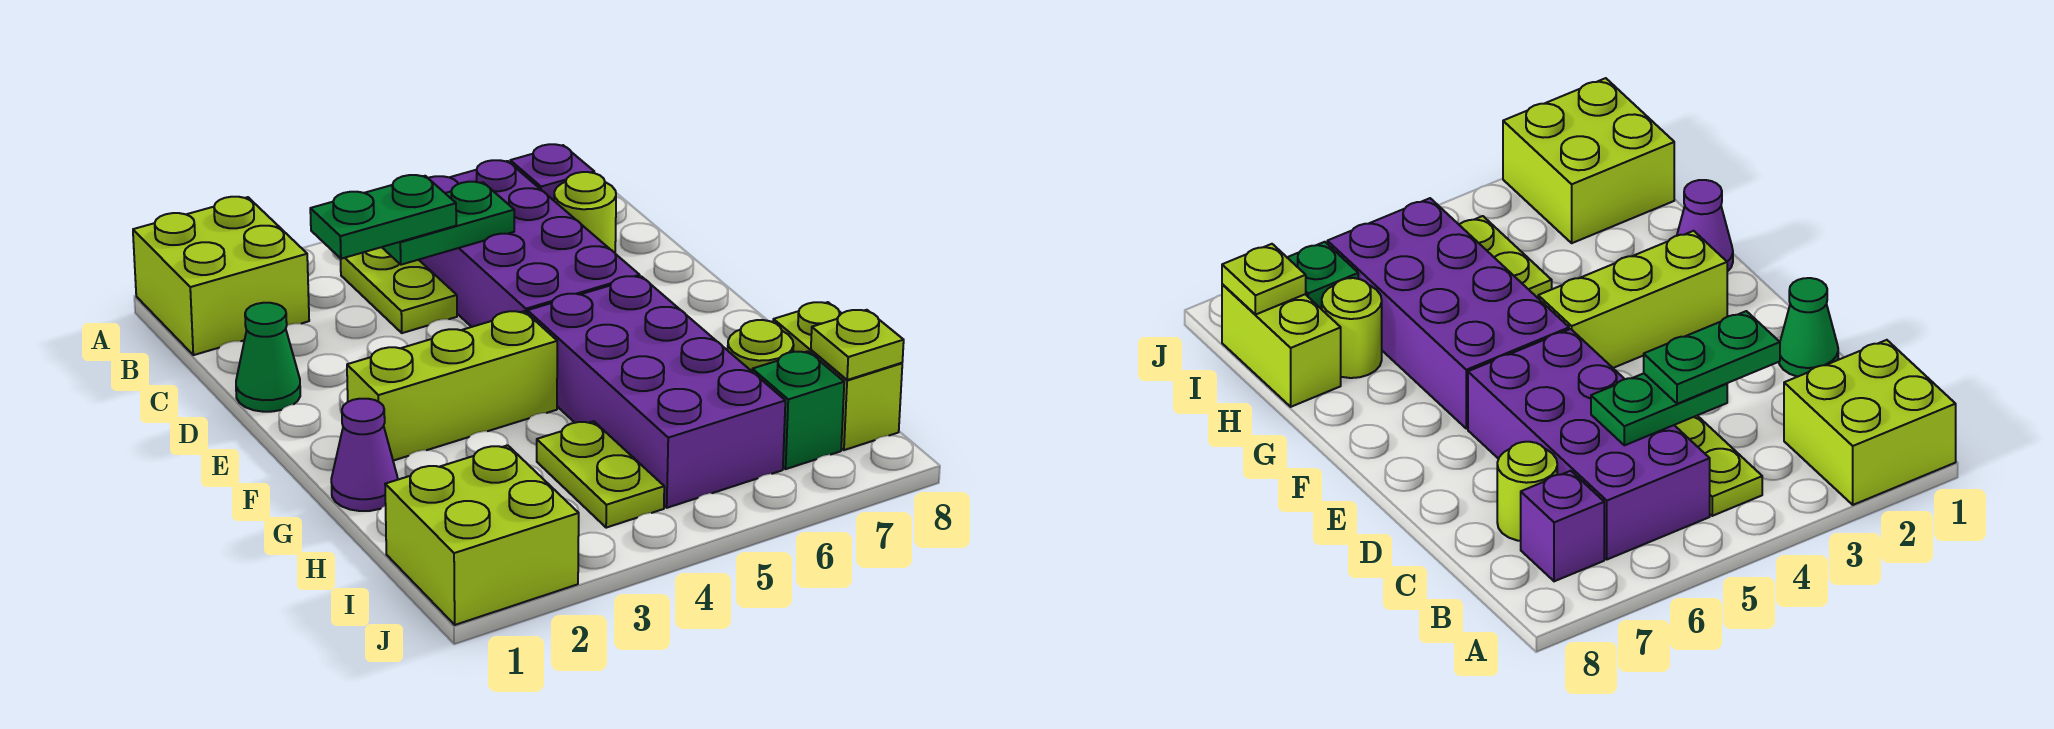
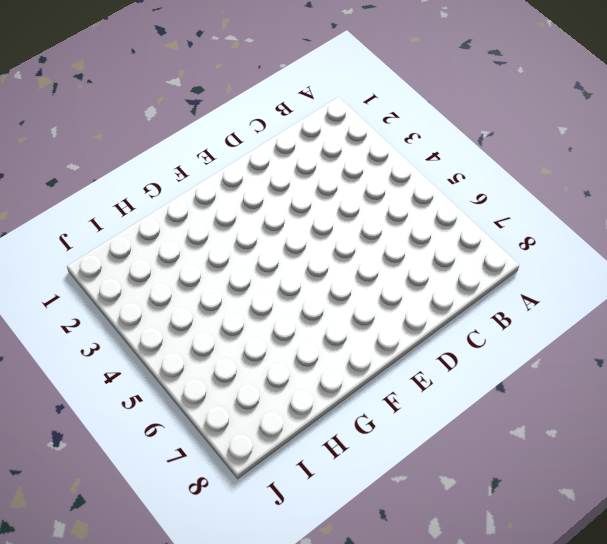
none -> lime brick A1:B2 level 1
none -> lime plate B4:C4 level 1
none -> purple brick B5:E6 level 1

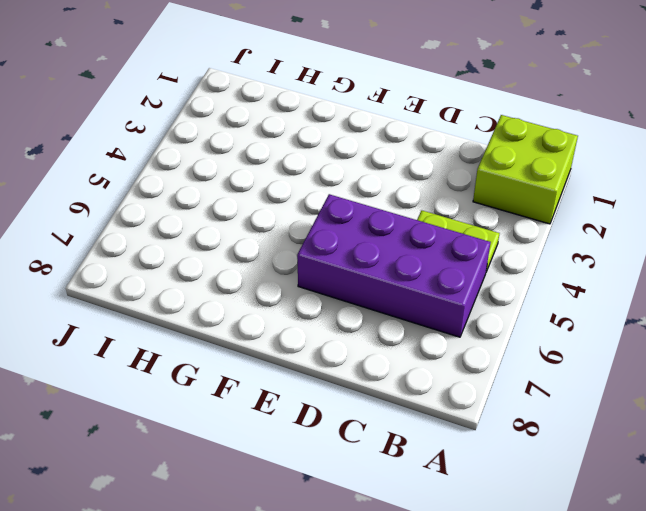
none -> purple brick B7 level 1
none -> lime round brick C7 level 1
none -> green cone D1 level 1

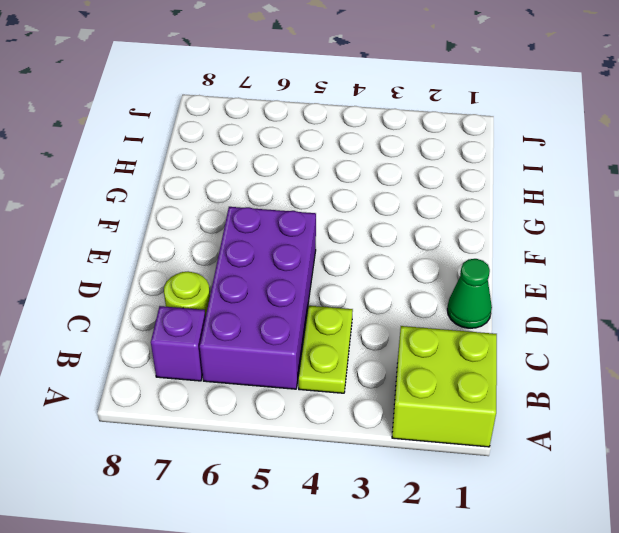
none -> lime brick F2:F4 level 1
none -> purple brick F5:I6 level 1
none -> purple cone G1 level 1

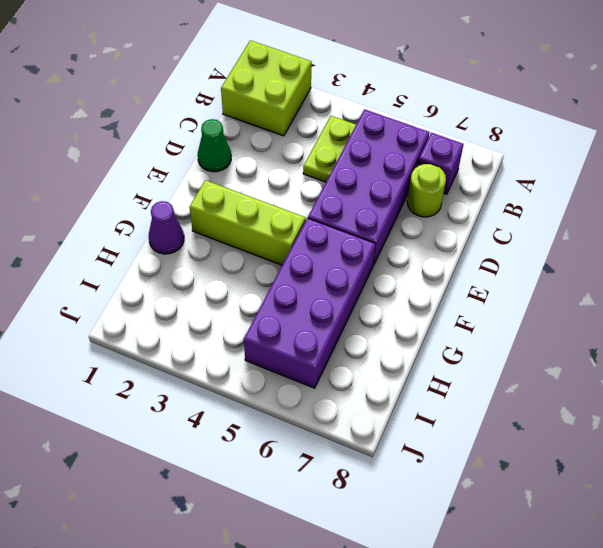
none -> lime plate H4:I4 level 1
none -> lime round brick H7 level 1
none -> lime brick H8:I8 level 1

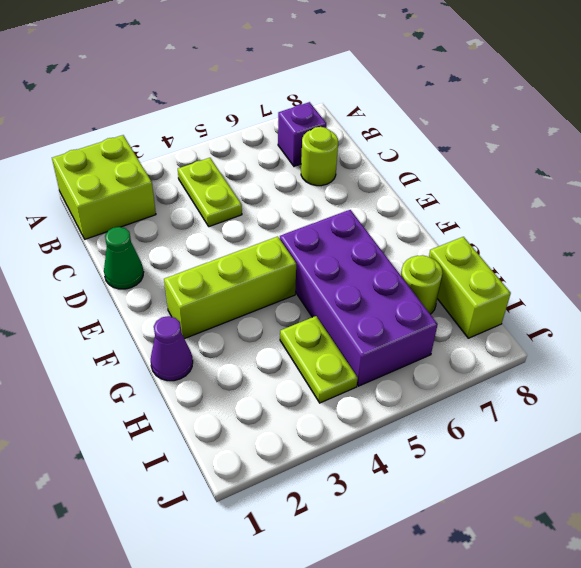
none -> purple brick B5:E6 level 1
none -> lime brick I1:J2 level 1
none -> green brick I7 level 1

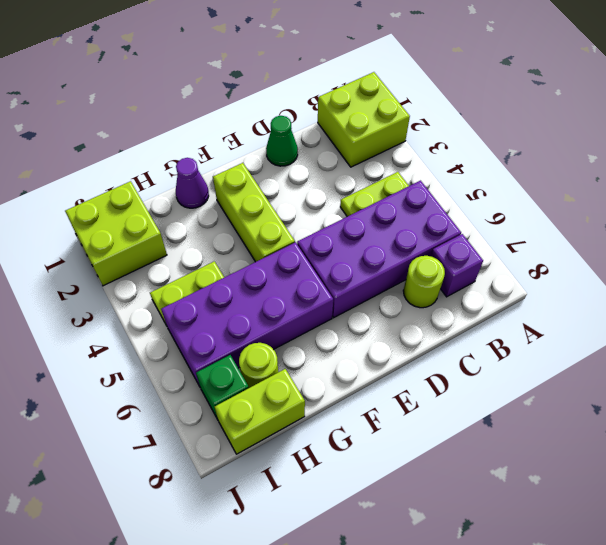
none -> green plate C4:C5 level 2
none -> lime plate I8 level 2
none -> green plate C3:C4 level 3

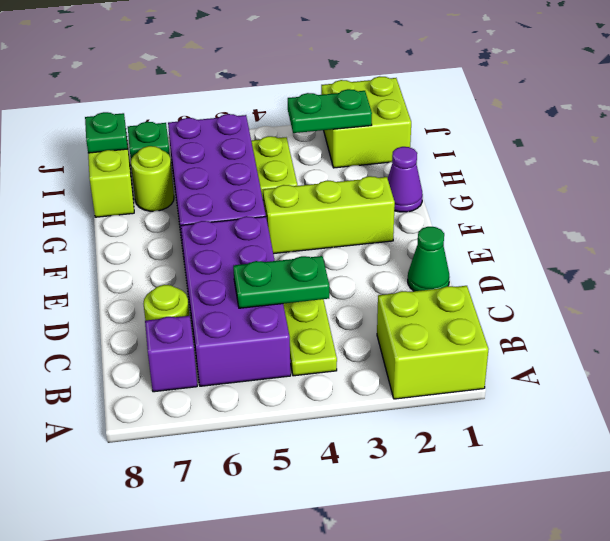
green plate I2:I3 level 2 -> green plate C3:C4 level 3
green plate I8 level 2 -> lime plate I8 level 2

